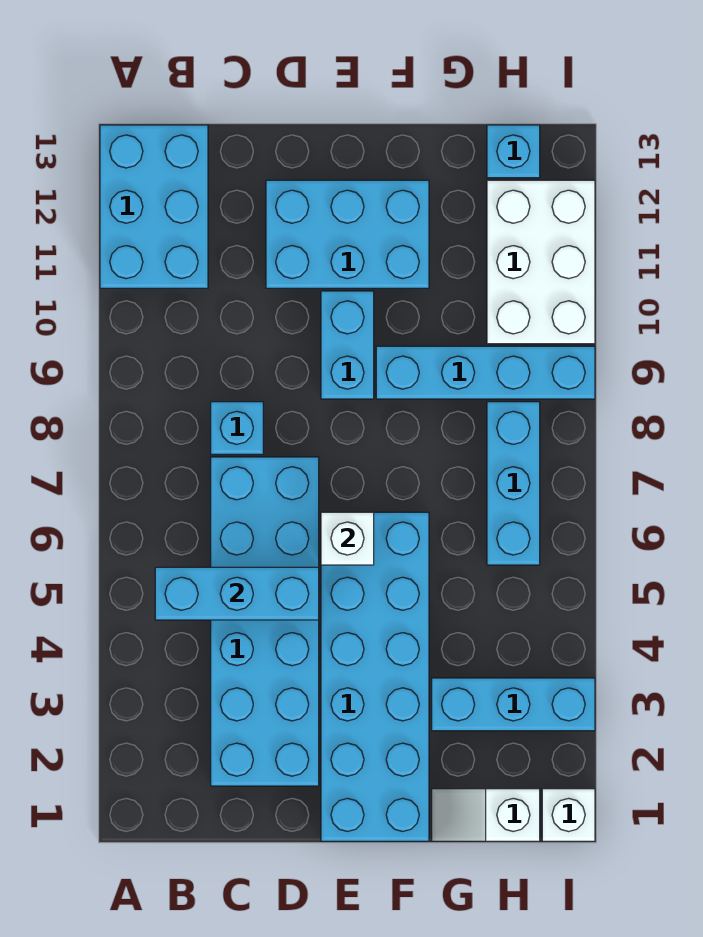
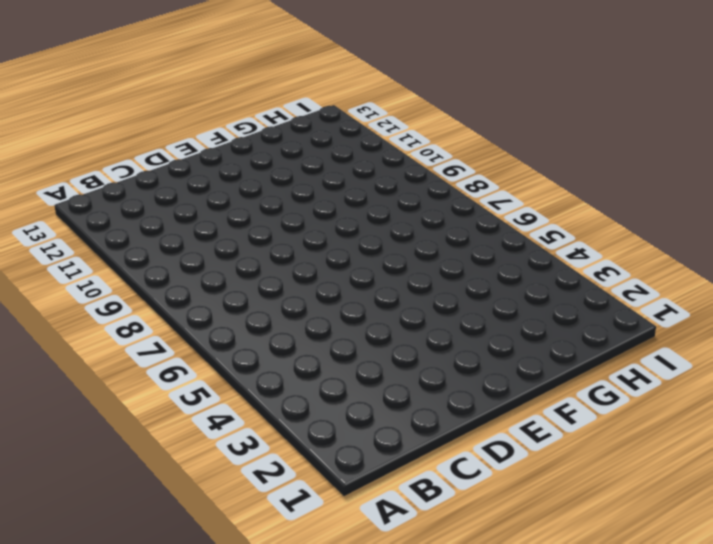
none -> cyan brick A11:B13 level 1
none -> cyan brick C2:D7 level 1
none -> cyan brick C8 level 1

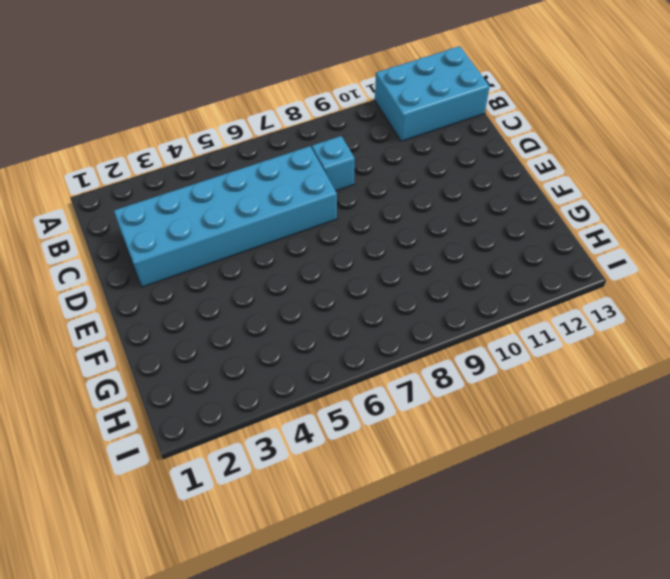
none -> cyan brick D11:F12 level 1
none -> cyan brick E1:F6 level 1
none -> cyan brick E9:E10 level 1

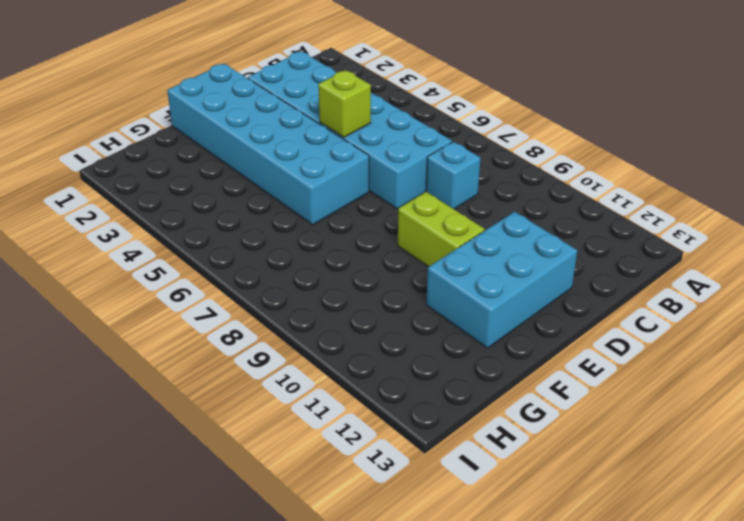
lime brick D5 level 2 -> cyan brick B5:D5 level 2
lime brick E9:E10 level 1 -> cyan brick E9:E10 level 1
none -> cyan brick A11:B13 level 1
none -> cyan brick F9:I9 level 1
none -> white slope G1:H1 level 1 top H

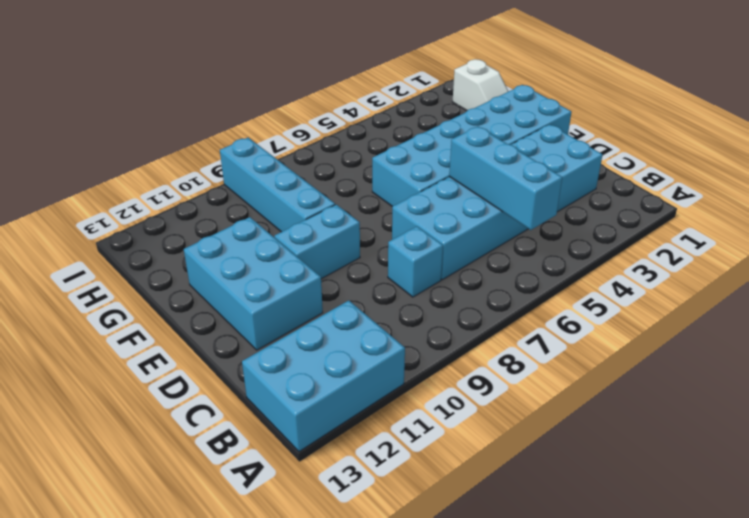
none -> cyan brick G3:I3 level 1
none -> cyan brick H6:H8 level 1
none -> white brick H10:I12 level 1

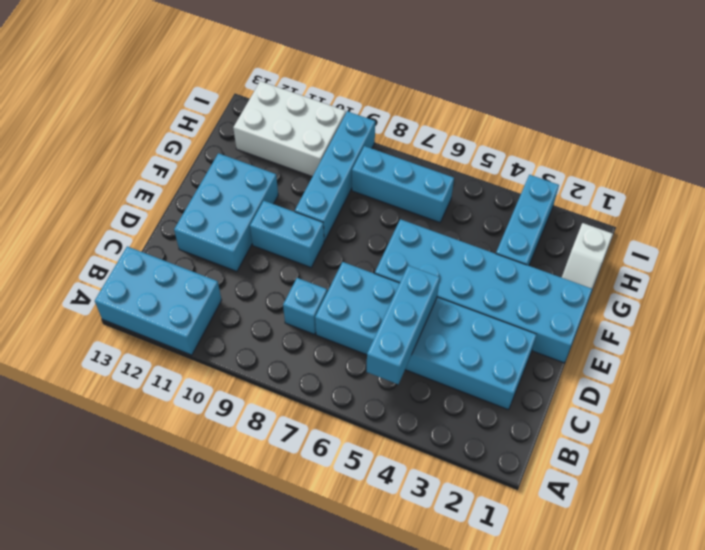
none -> cyan brick H13 level 1
none -> white brick I1 level 1
none -> white brick E6 level 2

